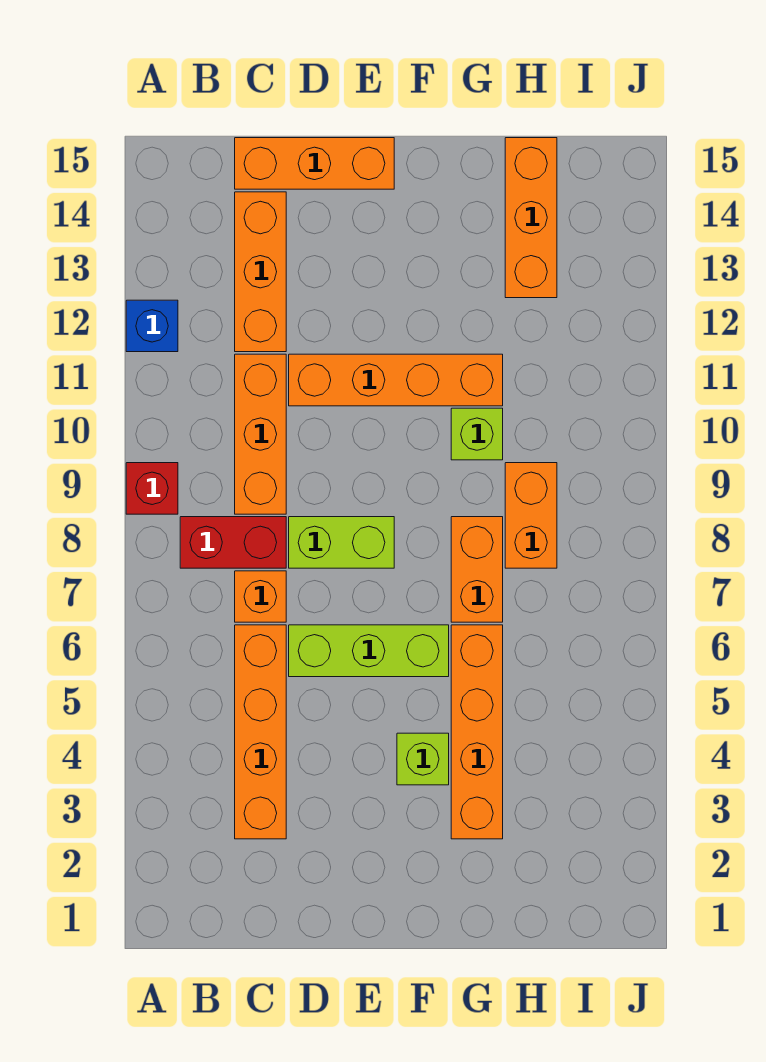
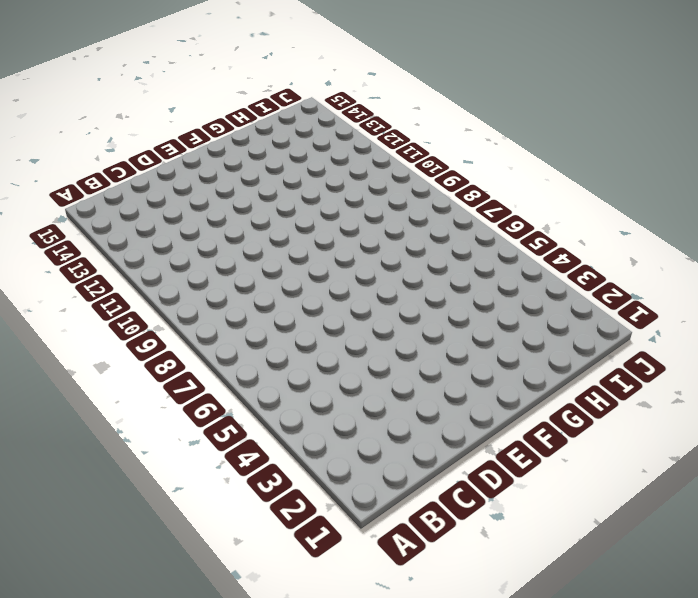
none -> red brick A9 level 1
none -> blue brick A12 level 1
none -> red brick B8:C8 level 1

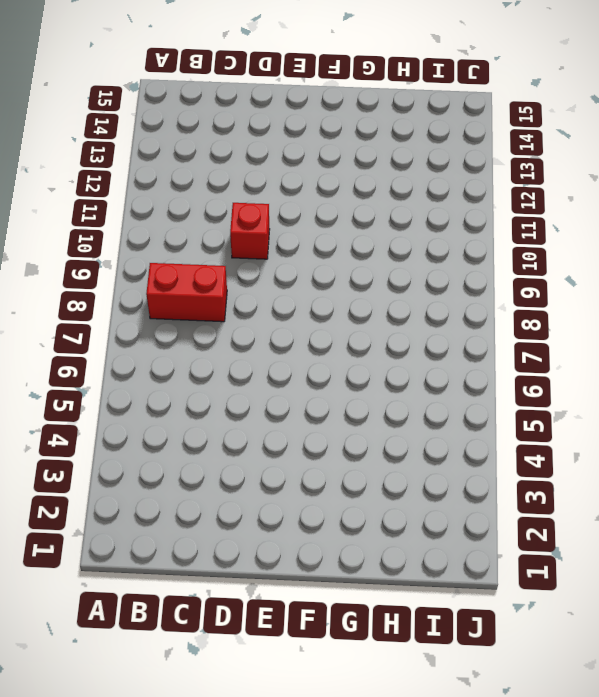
red brick D10 level 1 -> red brick A9 level 1
none -> blue brick A12 level 1
none -> orange brick C3:C6 level 1
none -> orange brick C7 level 1

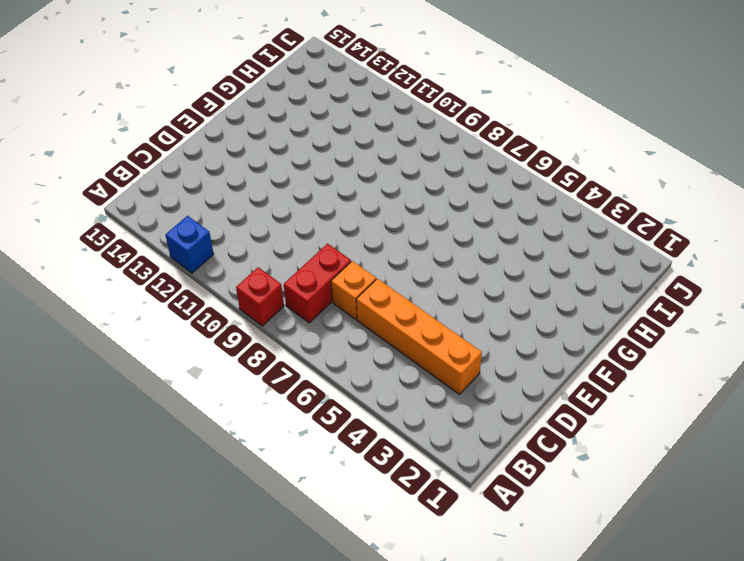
none -> orange brick C9:C11 level 1
none -> orange brick C12:C14 level 1
none -> orange brick C15:E15 level 1

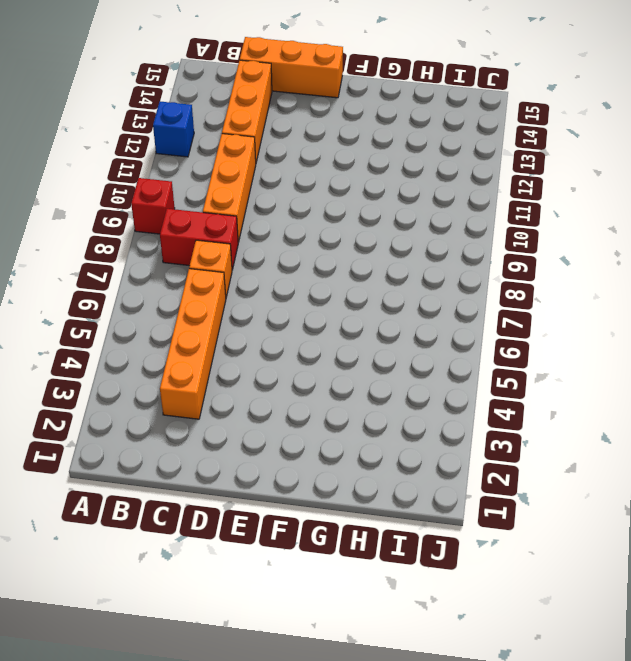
none -> lime brick D6:F6 level 1
none -> lime brick D8:E8 level 1
none -> orange brick D11:G11 level 1

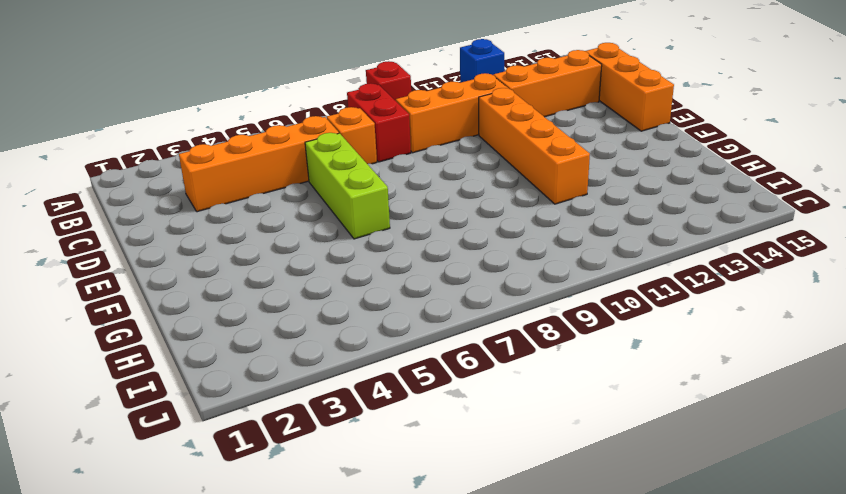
none -> lime brick D8:E8 level 1
none -> lime brick F4 level 1
none -> orange brick G3:G6 level 1

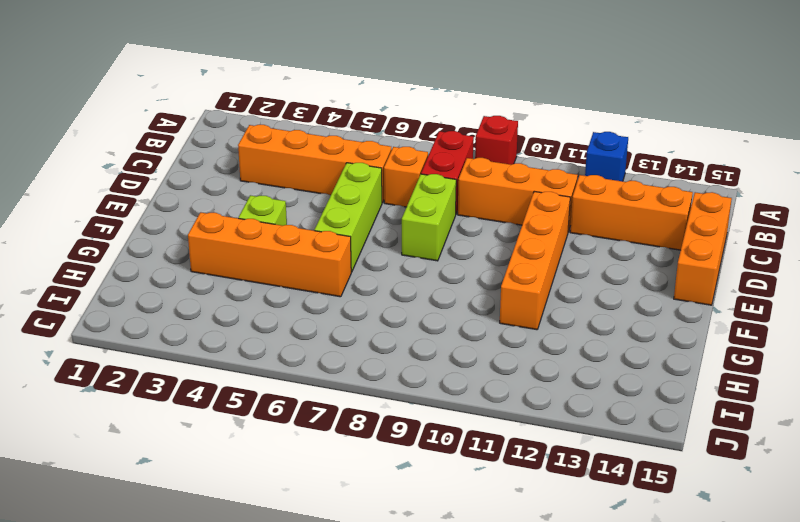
none -> orange brick G7:G8 level 1
none -> lime brick G10 level 1
none -> orange brick H8:H9 level 1

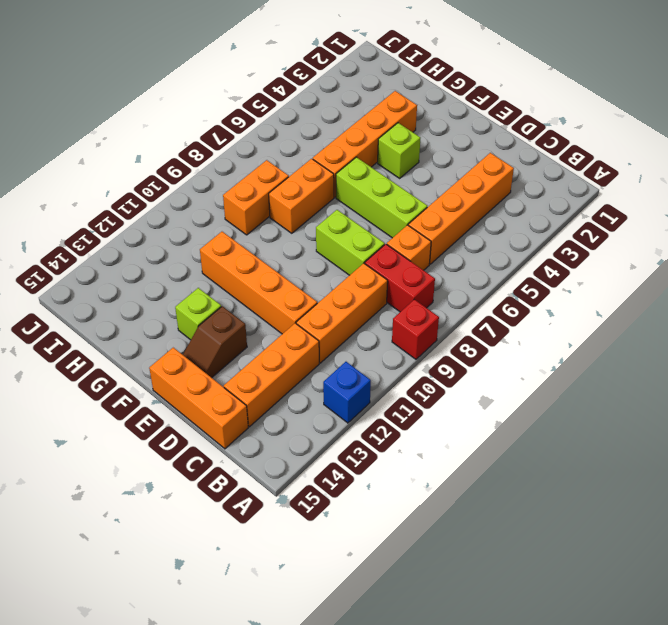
brown slope E13:E14 level 1 top 13 -> none
lime brick F13 level 1 -> lime brick G10 level 1
none -> orange brick H13:H15 level 1

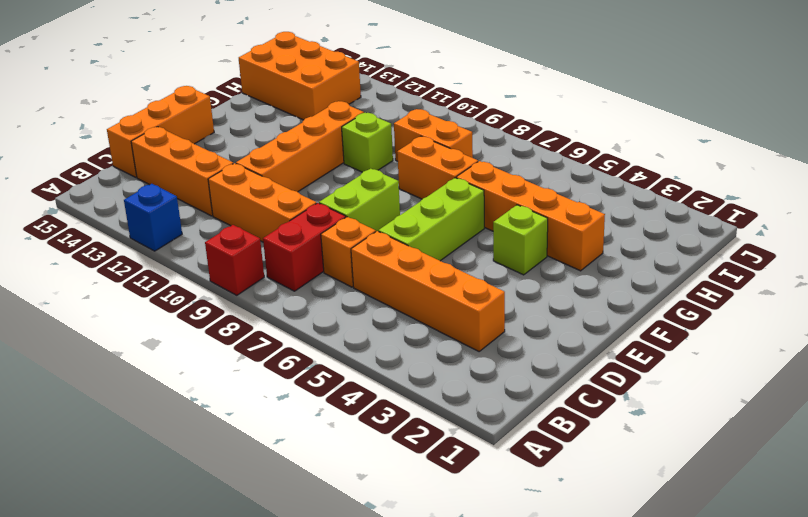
orange brick H13:I15 level 1 -> orange brick H13:H15 level 1

